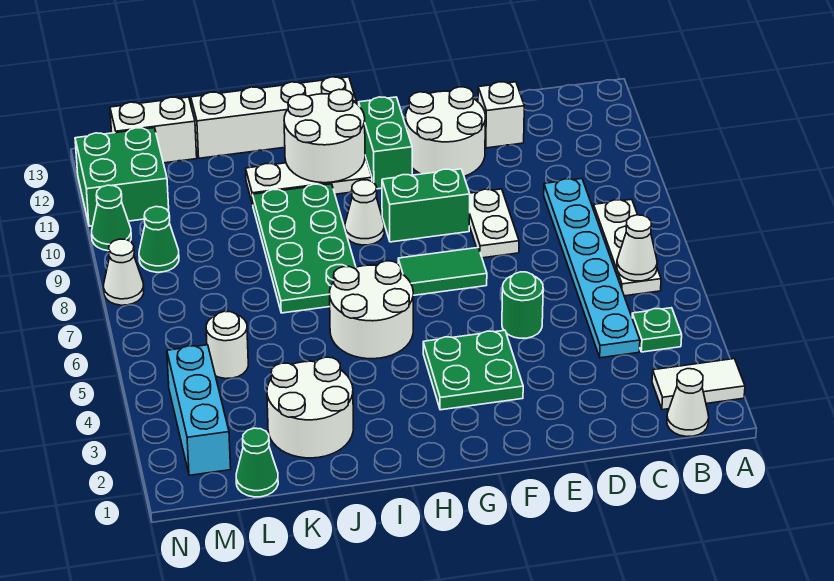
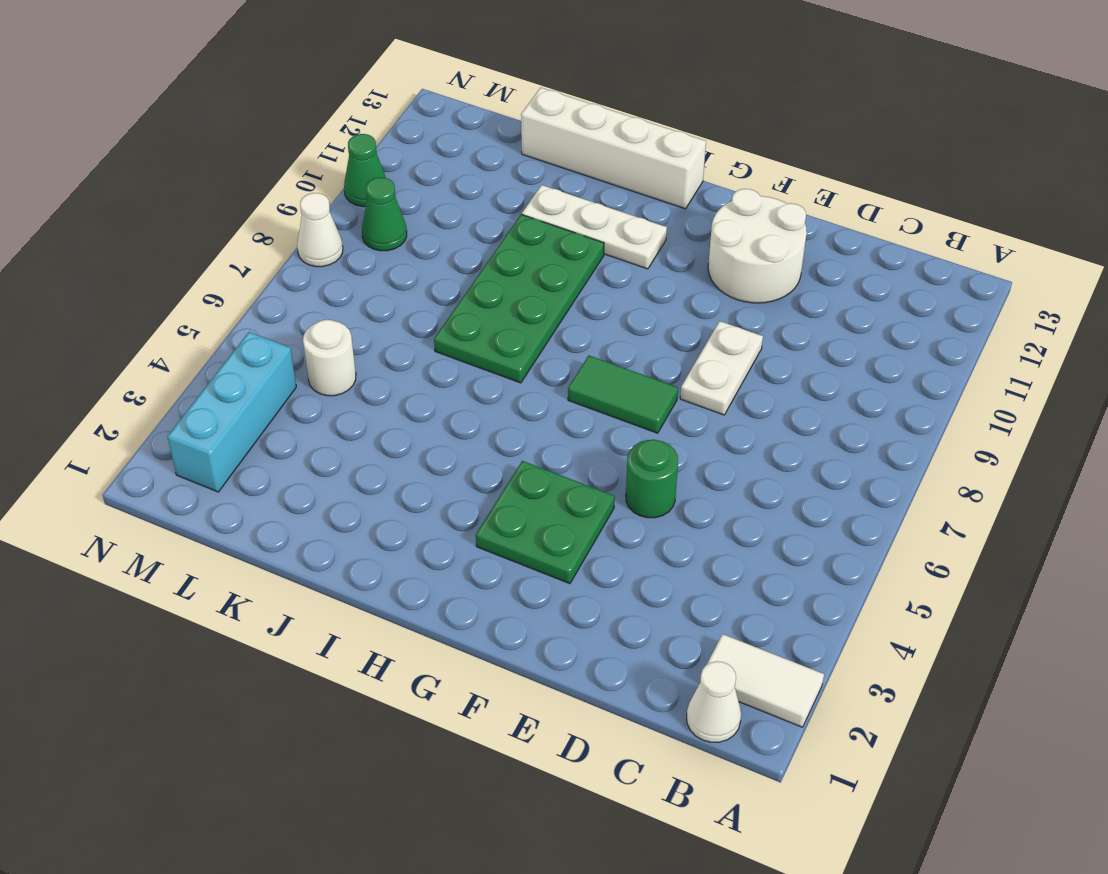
none -> green plate B4 level 1
none -> white plate B6:B8 level 1
none -> cyan plate C4:C9 level 1

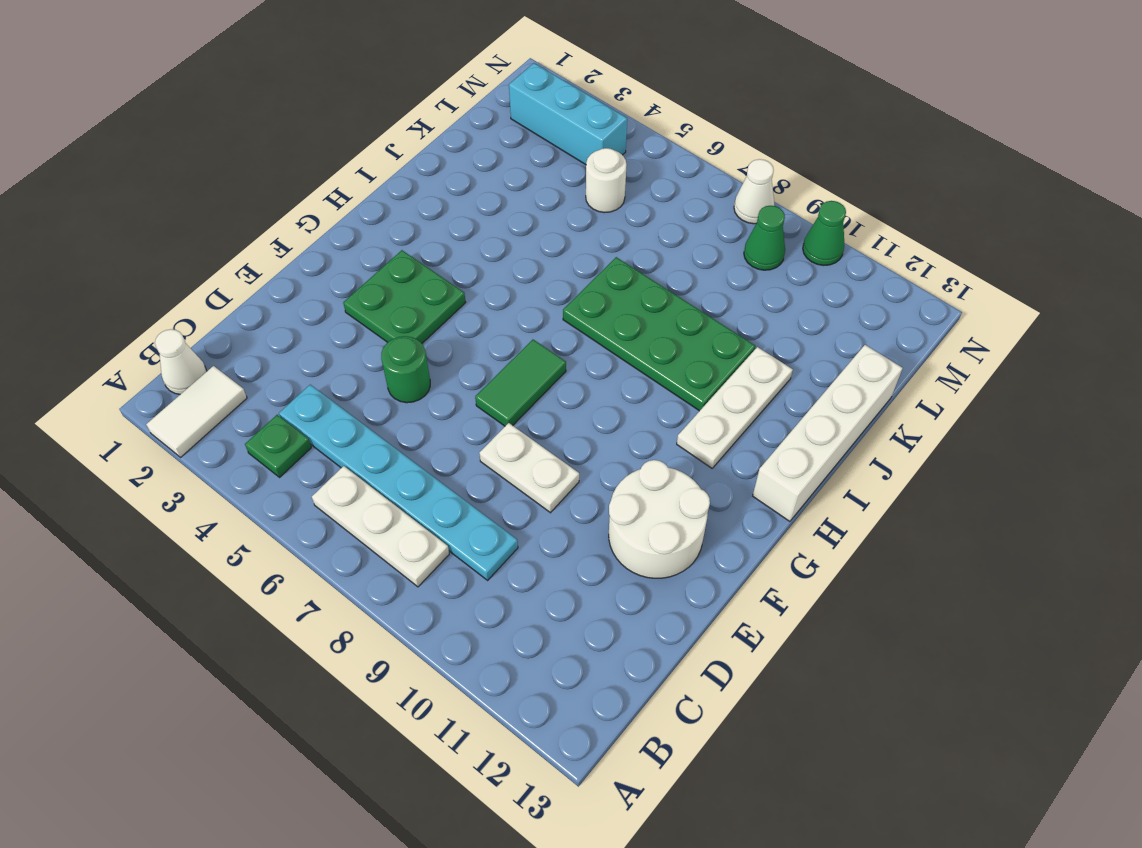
none -> white brick D12 level 1
none -> green brick F9:G9 level 1
none -> green brick G11:G12 level 1

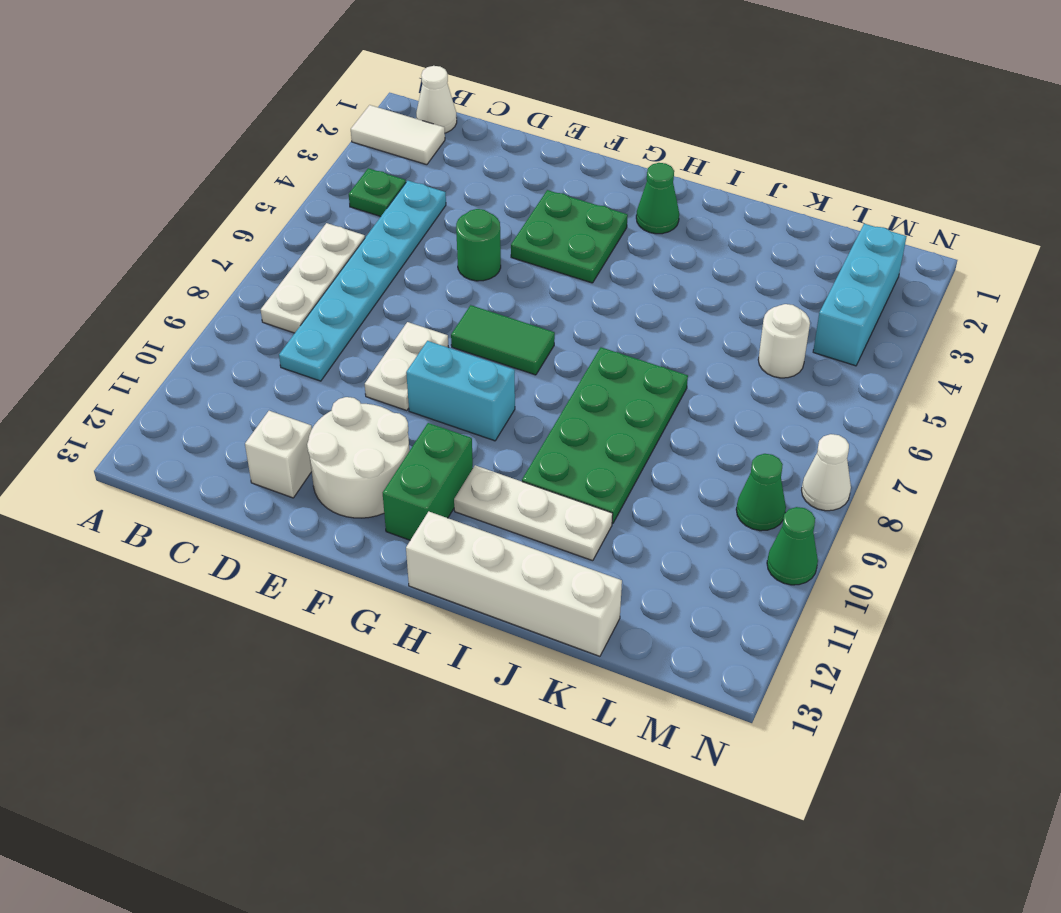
cyan brick F9:G9 level 1 -> green brick F9:G9 level 1
green cone H2 level 1 -> green cone L1 level 1
none -> white round brick H5:I6 level 1
none -> white cone H9 level 1
none -> white round brick J2:K3 level 1

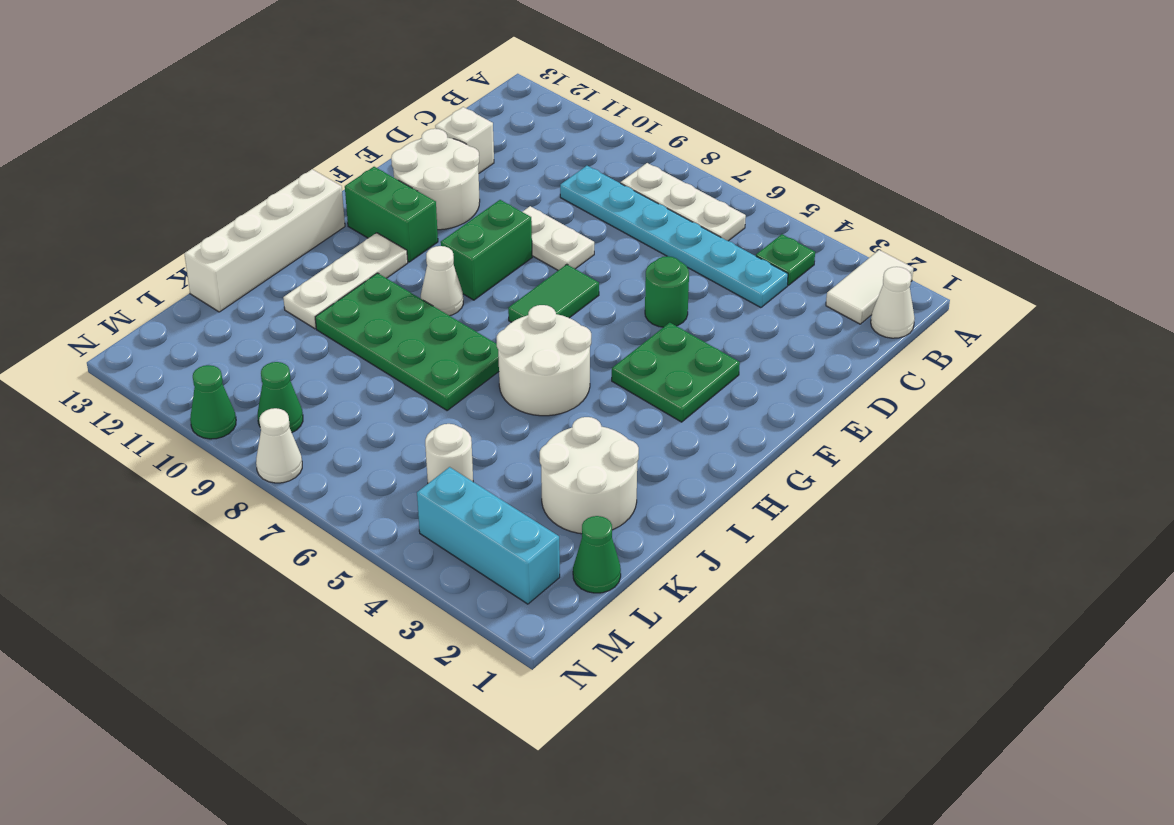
none -> white brick L13:M13 level 1
none -> green brick M11:N12 level 1
none -> white cone B6 level 2

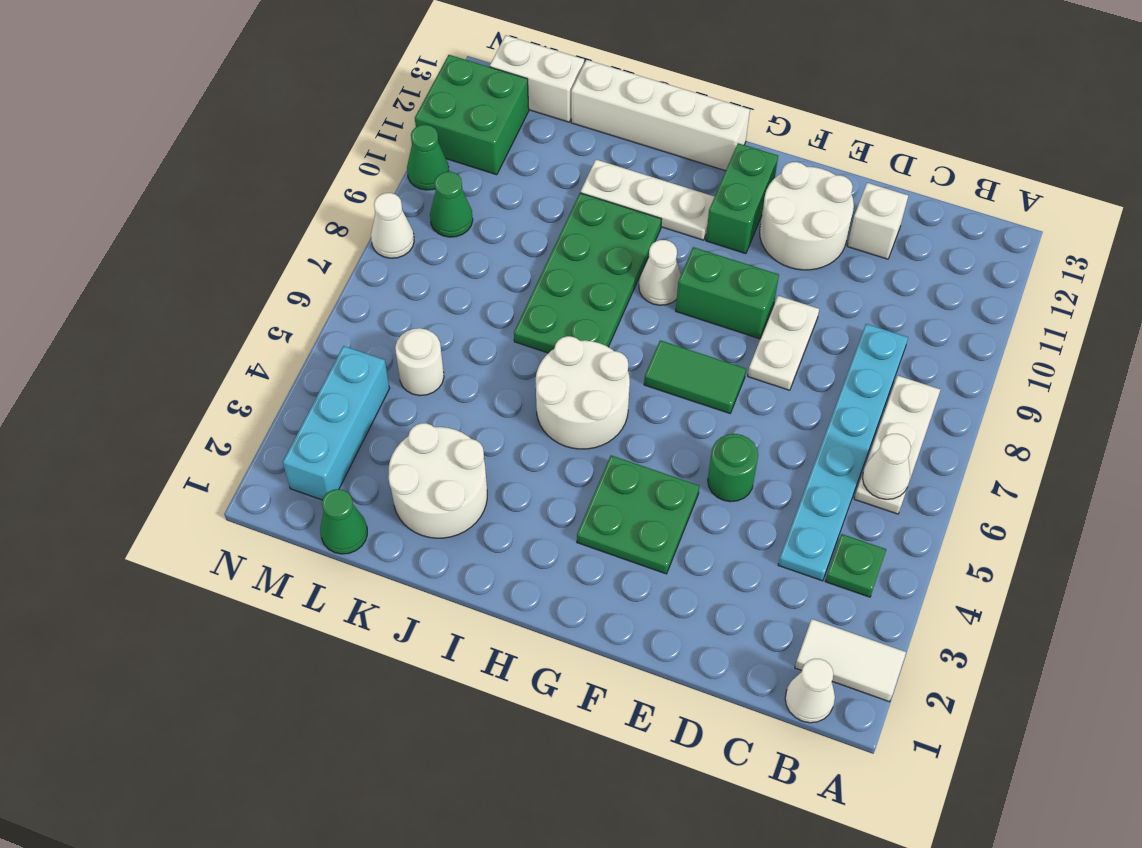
none -> white round brick H11:I12 level 2

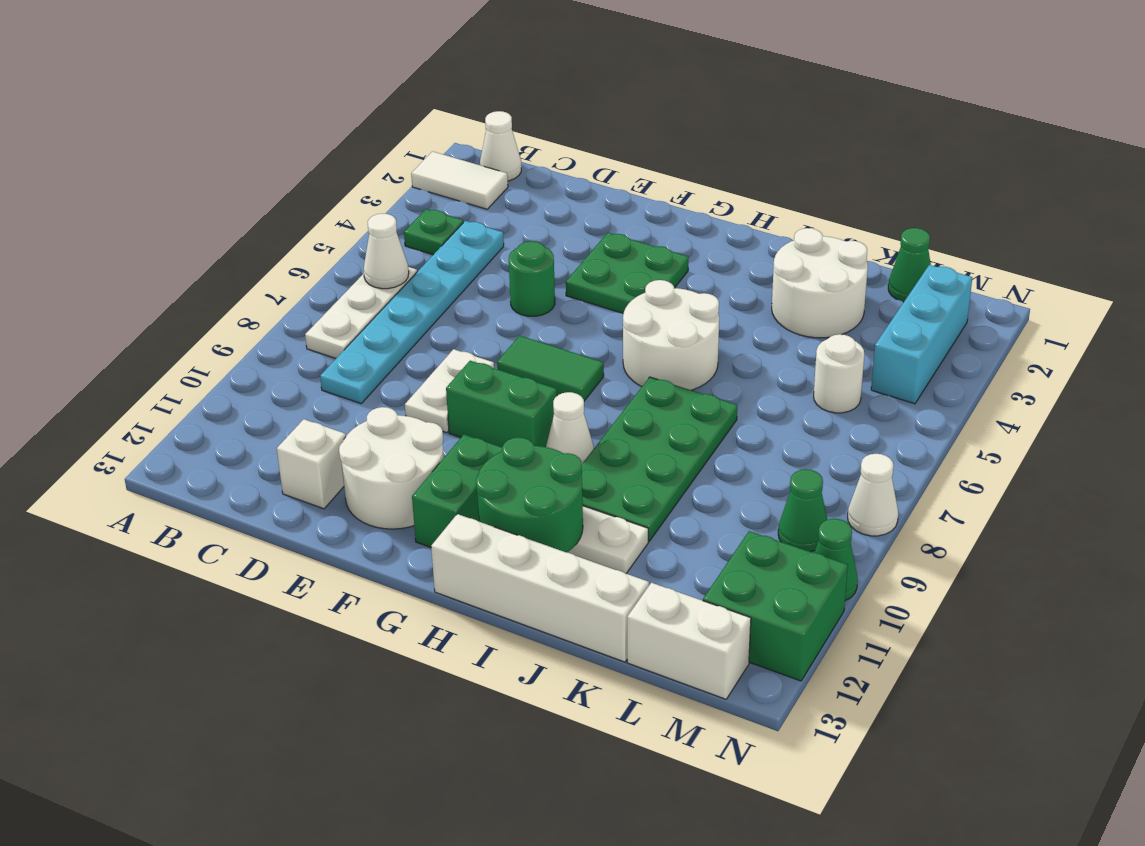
green round brick H11:I12 level 2 -> white round brick H11:I12 level 2

